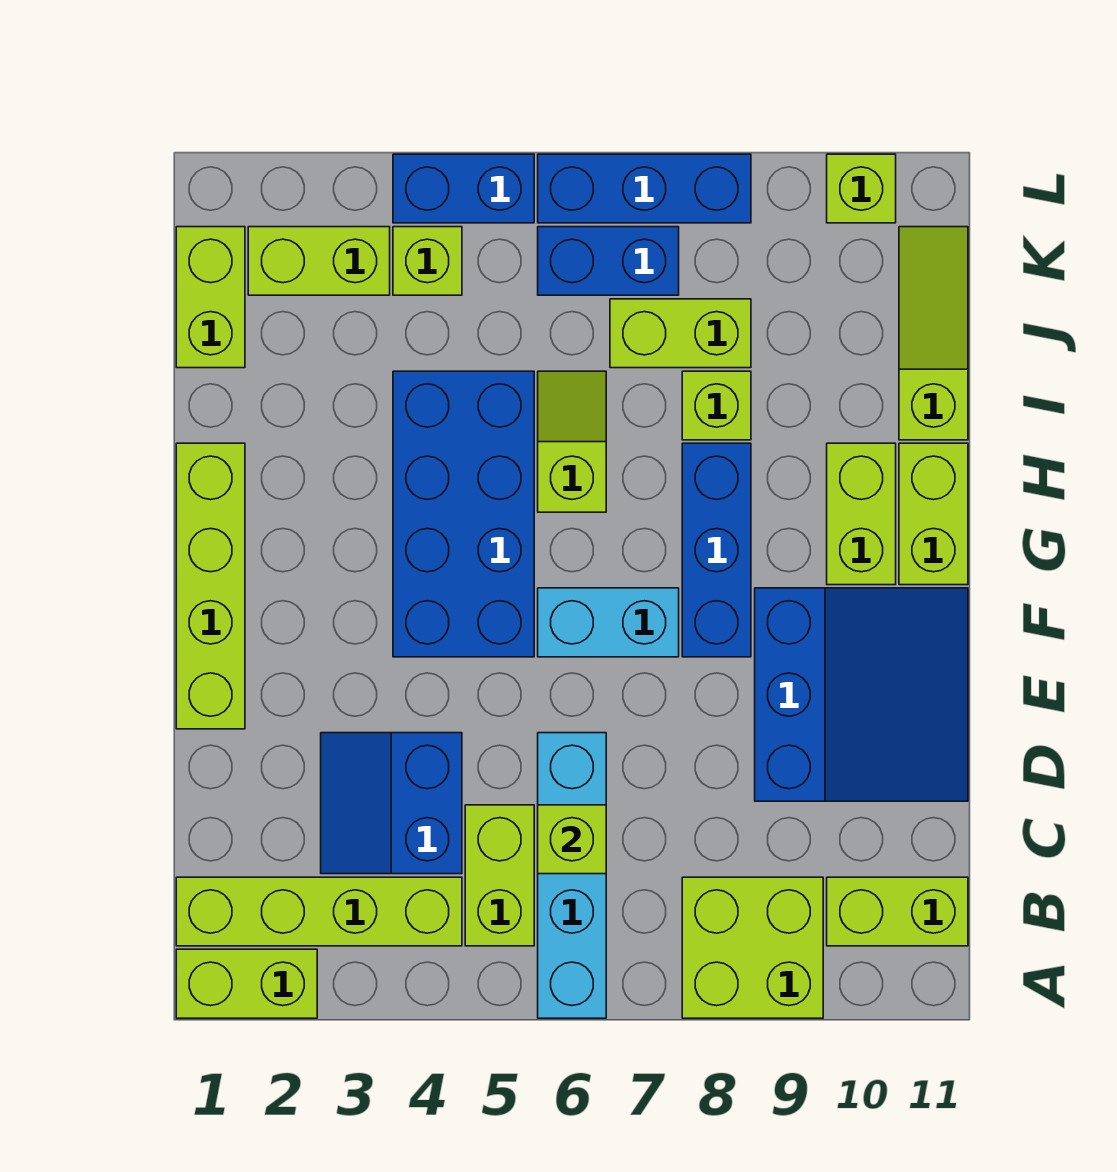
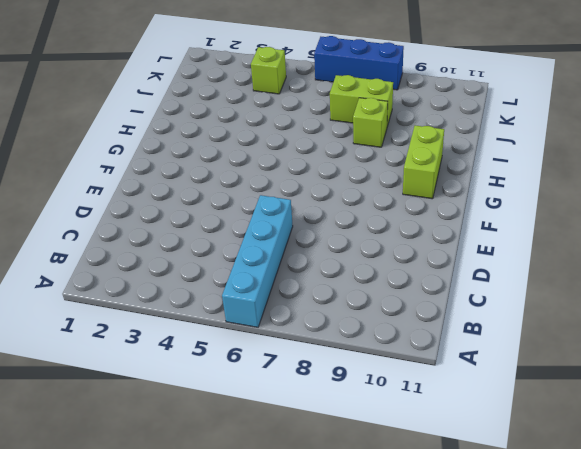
none -> lime brick A1:A2 level 1
none -> lime brick A8:B9 level 1
none -> lime brick B1:B4 level 1

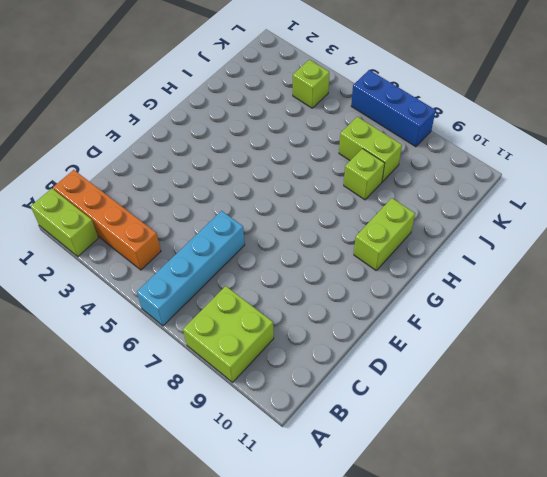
orange brick B1:B4 level 1 -> lime brick B1:B4 level 1
none -> lime brick B5:C5 level 1
none -> lime brick B10:B11 level 1
none -> blue slope C3:D4 level 1 top 4

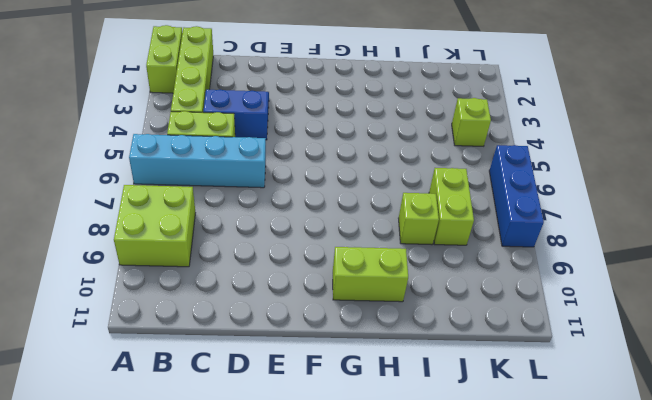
none -> lime brick B10:B11 level 1
none -> blue slope D9:F11 level 1 top 9
none -> lime brick E1:H1 level 1

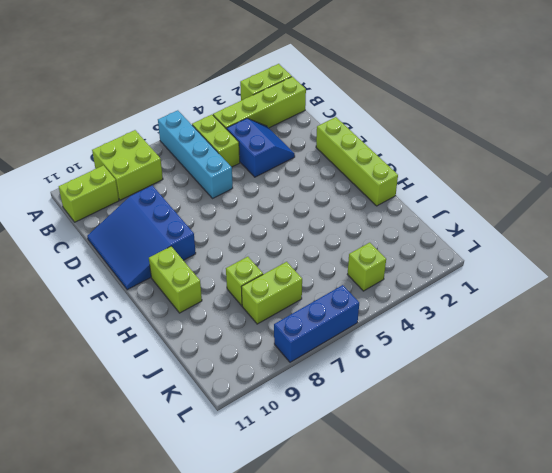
none -> blue brick F4:I5 level 1
none -> cyan brick F6:F7 level 1
none -> blue brick F8:H8 level 1

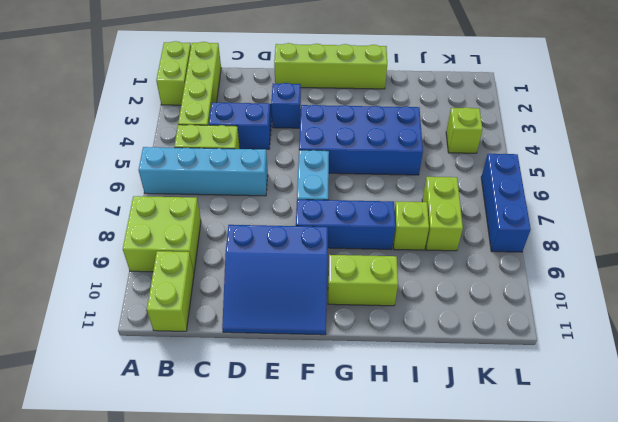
blue brick E3 level 1 -> none
none -> lime brick G11:H11 level 1
none -> lime slope H6:I6 level 1 top H
none -> lime slope I11:K11 level 1 top I

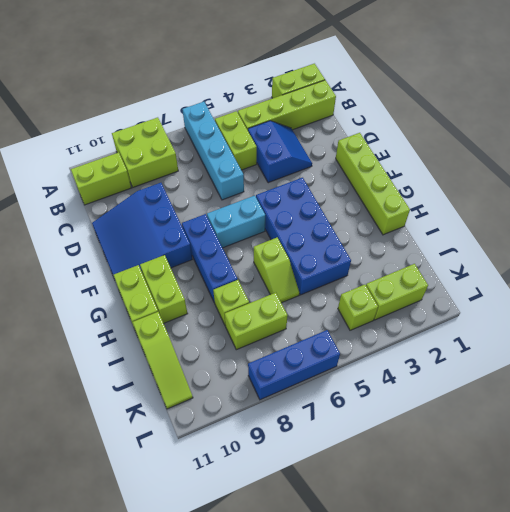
none -> lime brick J1:K1 level 1
none -> blue brick K6:K7 level 1
none -> blue brick L4:L5 level 1

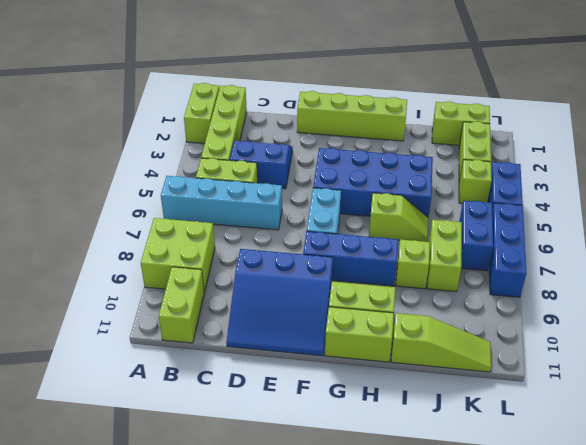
none -> lime brick L10 level 1
none -> lime brick C6 level 2

